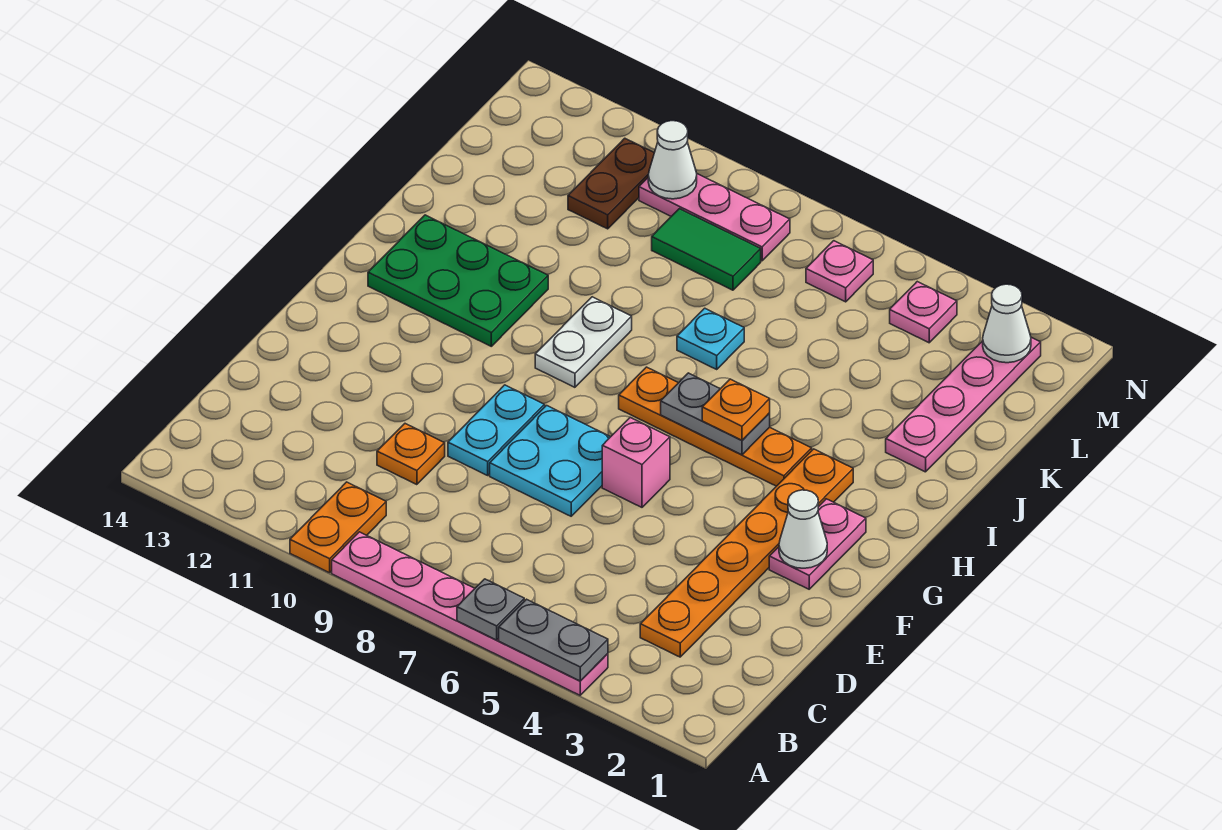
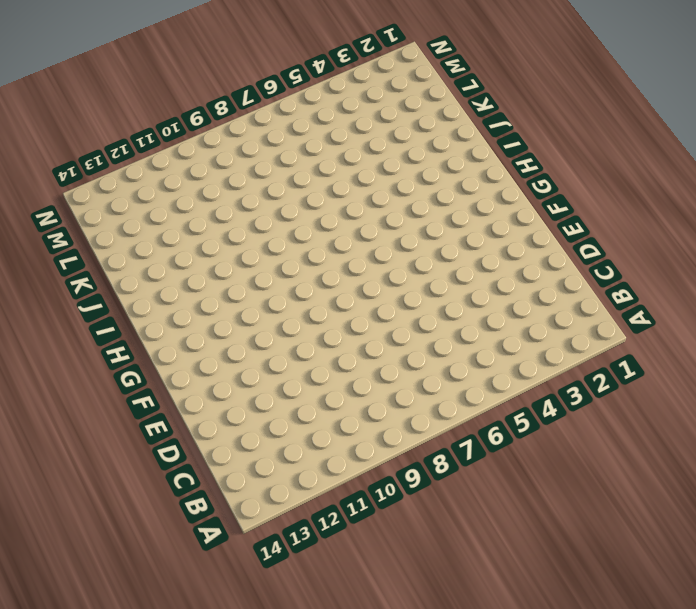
none -> pink plate A4:A9 level 1
none -> orange plate A10:B10 level 1
none -> orange plate C3:H3 level 1

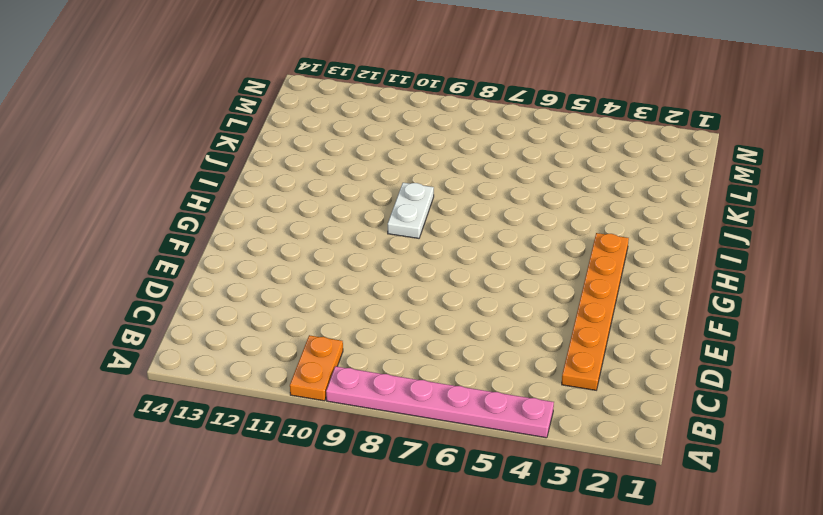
none -> orange plate D10 level 1
none -> cyan plate E7:F8 level 1
none -> cyan plate E9:F9 level 1

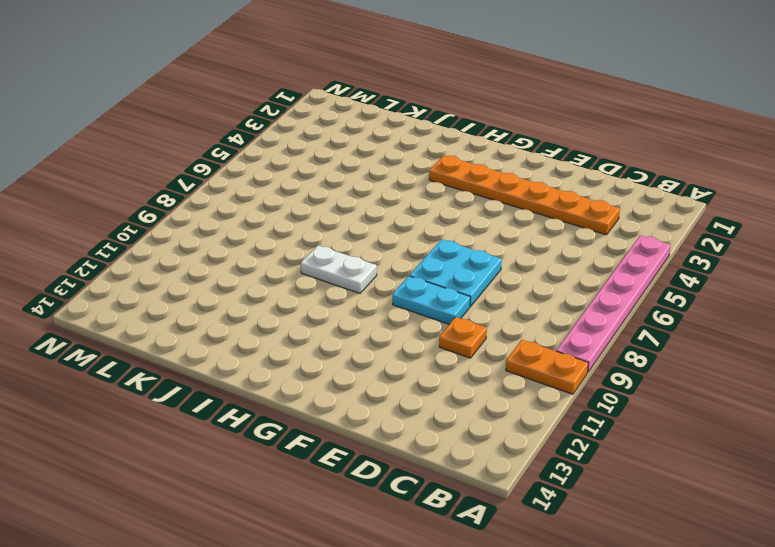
none -> pink plate F2:G2 level 1
none -> pink brick F6 level 1
none -> orange plate H4:H7 level 1

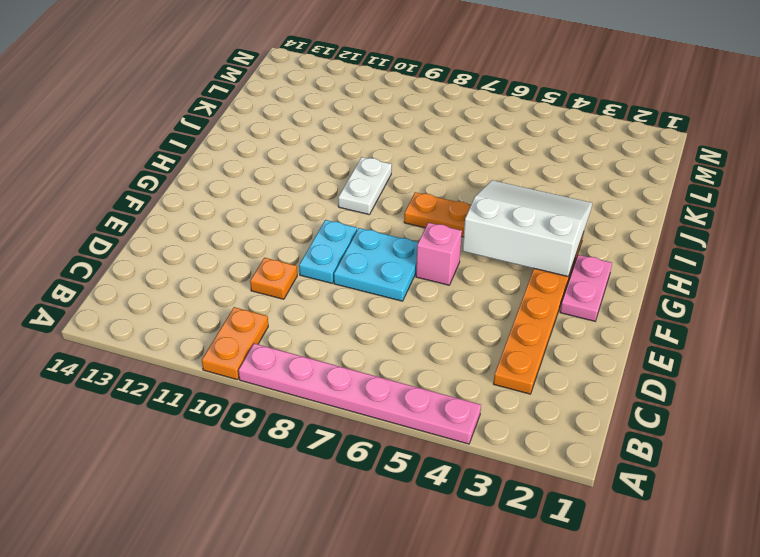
white slope G3:I5 level 2 top G -> grey plate H5:H6 level 2
none -> green plate H11:I13 level 1
none -> pink plate J2:M2 level 1
none -> cyan plate J7 level 1

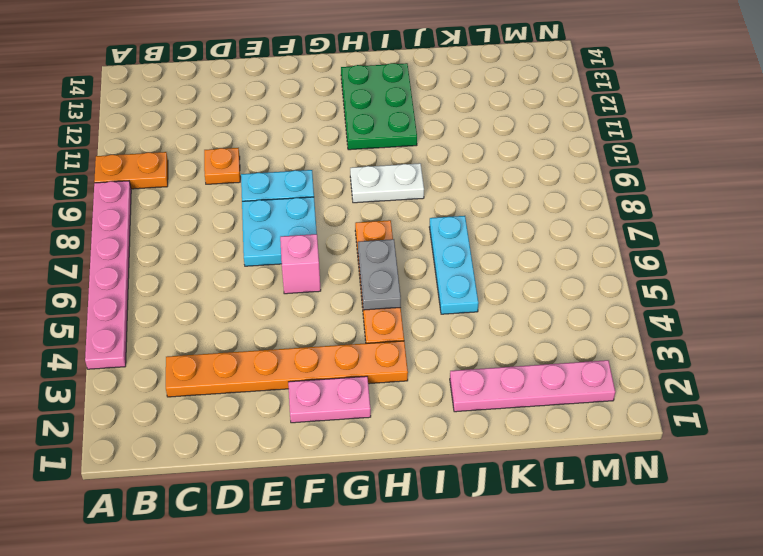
cyan plate J5:J7 level 1 -> cyan plate J7 level 1
none -> green tile L8:L9 level 1
none -> brown plate L11:M11 level 1
none -> pink plate M4 level 1

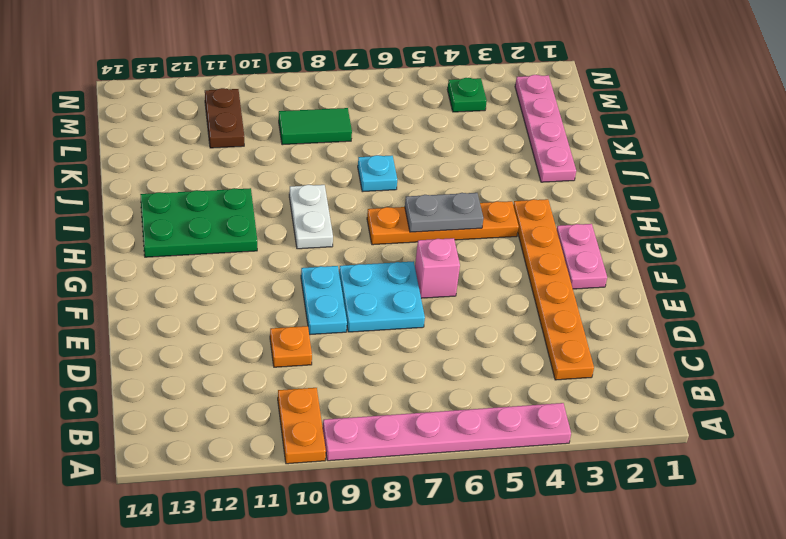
green plate M4 level 1 -> pink plate M4 level 1
none -> pink plate M6 level 1
none -> pink plate M8:M10 level 1
none -> grey plate A4:A5 level 2

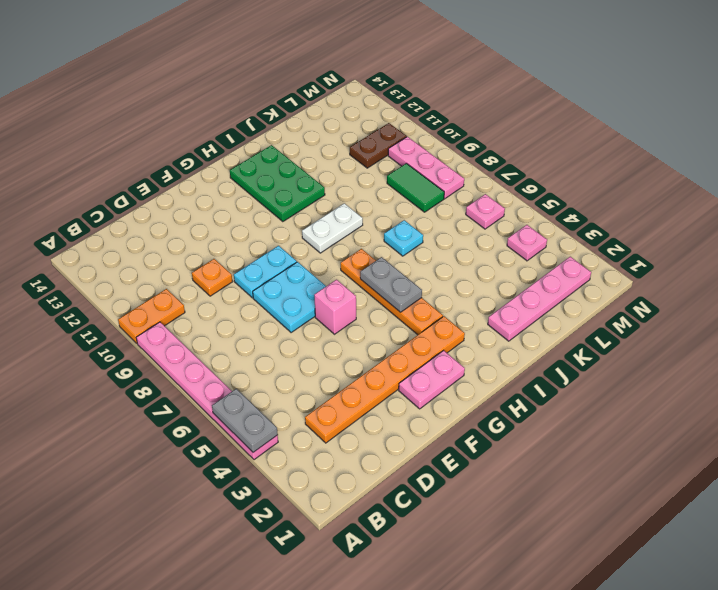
none -> grey plate A6 level 2
none -> white cone F2 level 2
none -> white cone M2 level 2

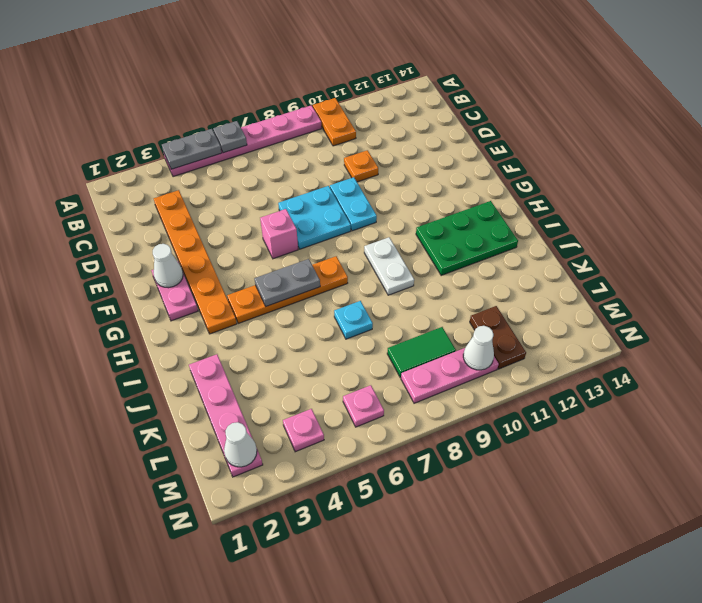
none -> orange plate H5 level 3

